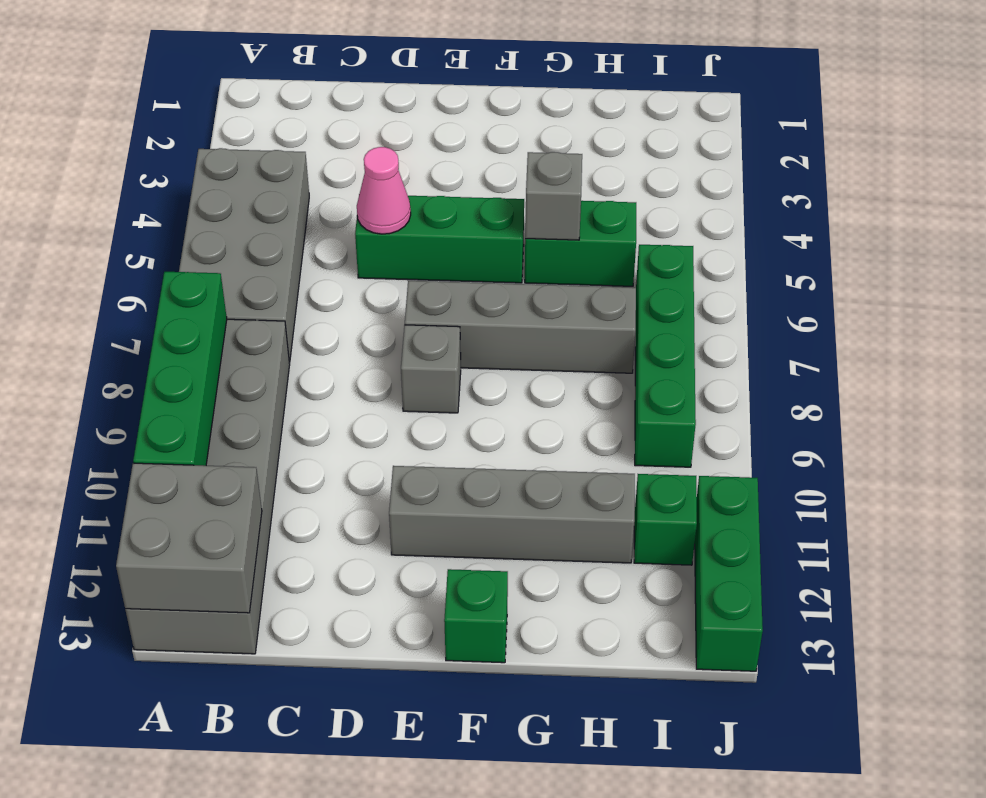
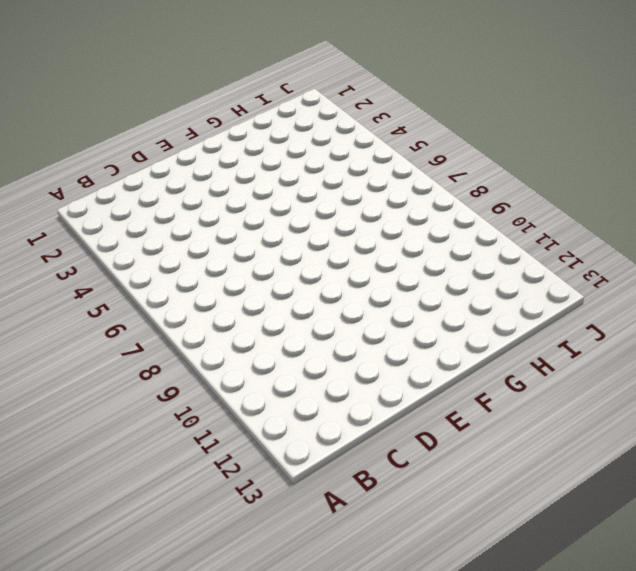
none -> grey brick A4:B7 level 1
none -> grey brick A8:B13 level 1
none -> green brick D5:F5 level 1

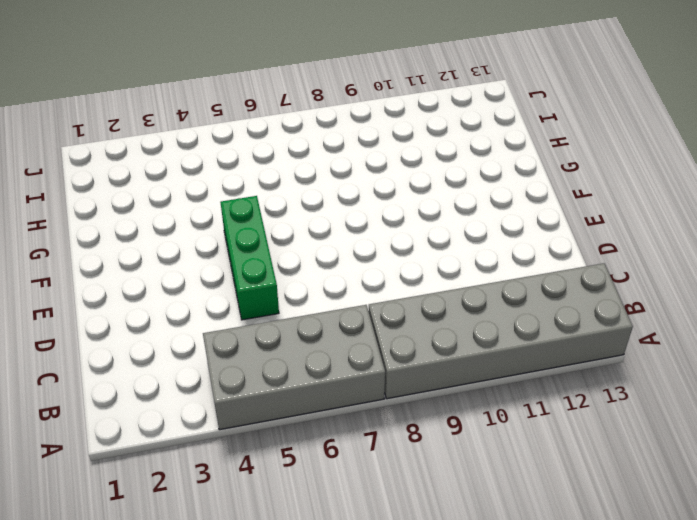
none -> grey brick E7:H7 level 1
none -> grey brick E8 level 1
none -> grey brick E11:H11 level 1

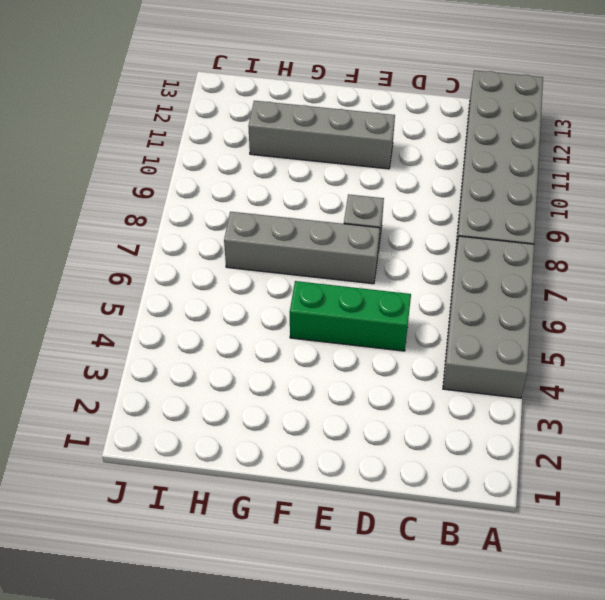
none -> green brick F13 level 1
none -> green brick G5:H5 level 1
none -> green brick I6:I9 level 1

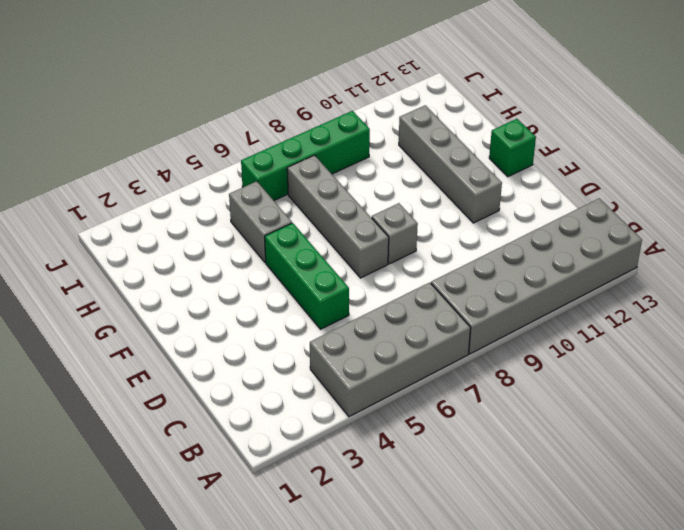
grey brick G5:H5 level 1 -> green brick G5:H5 level 1
none -> green brick I11 level 1
none -> green brick J11:J13 level 1
none -> green brick A8:A11 level 2

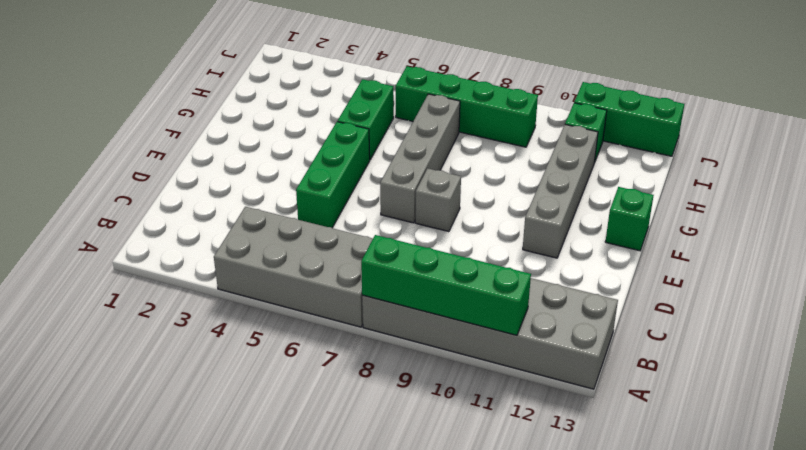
none -> grey brick A12:B13 level 2
none -> pink cone D5 level 2
none -> grey brick G5 level 2

